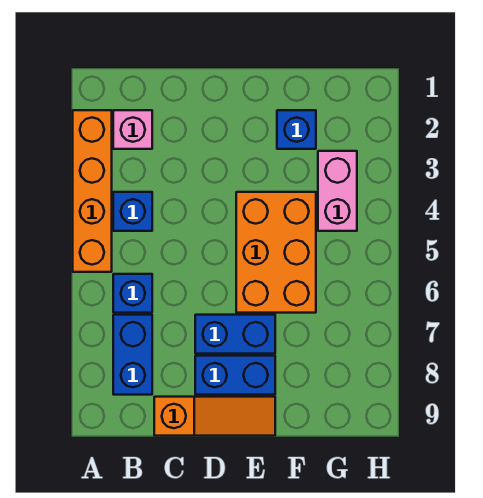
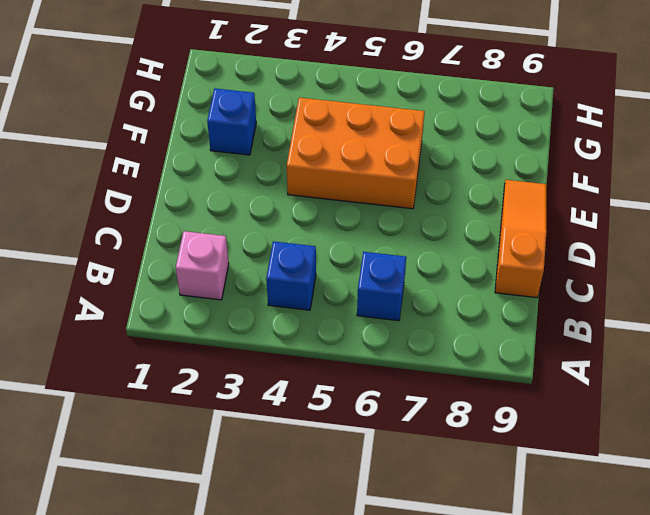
none -> orange brick A2:A5 level 1
none -> blue brick B7:B8 level 1

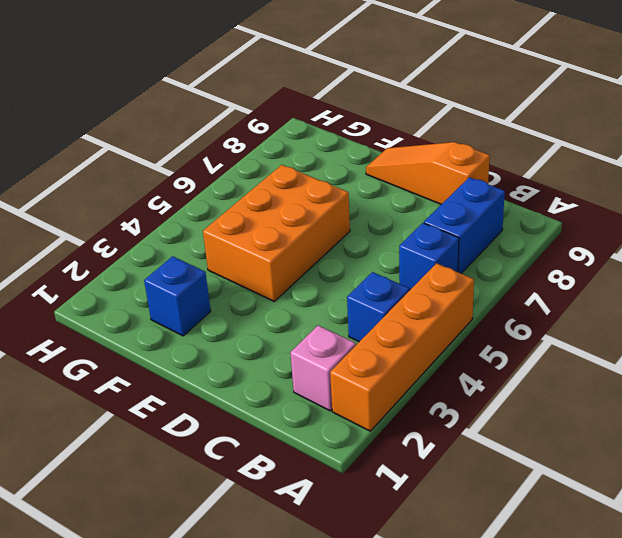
none -> blue brick D7:E7 level 1
none -> blue brick D8:E8 level 1

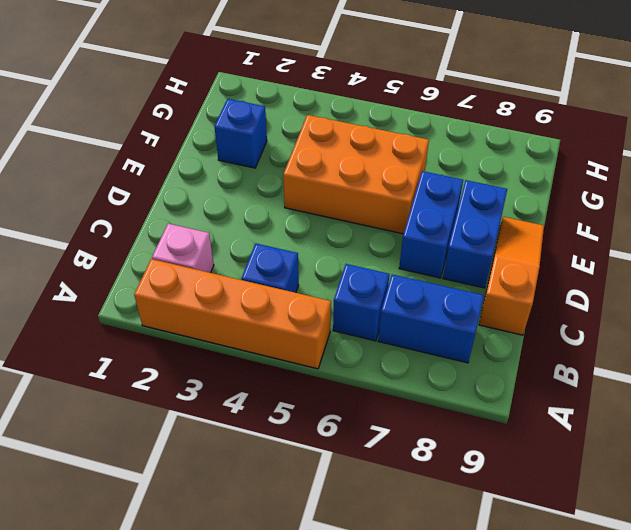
none -> pink brick G3:G4 level 1

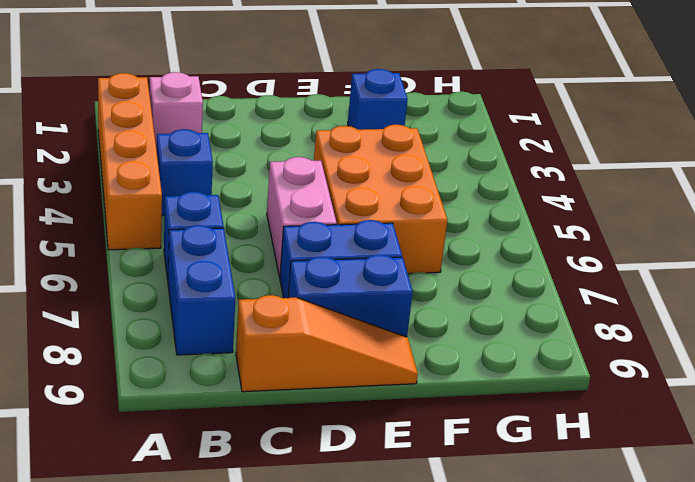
pink brick D5:D6 level 1 -> pink brick G3:G4 level 1

